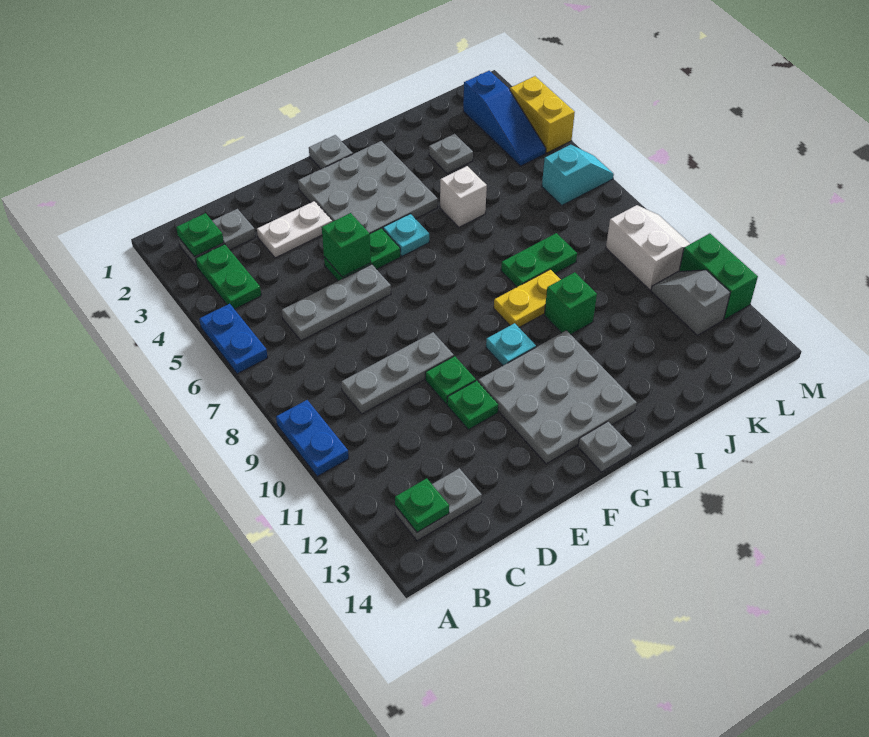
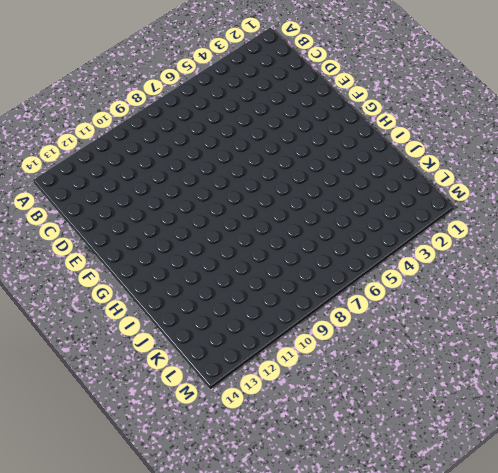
none -> blue plate A5:A6 level 1
none -> blue plate A9:A10 level 1
none -> grey plate B2:C2 level 1
none -> green plate B3:B4 level 1

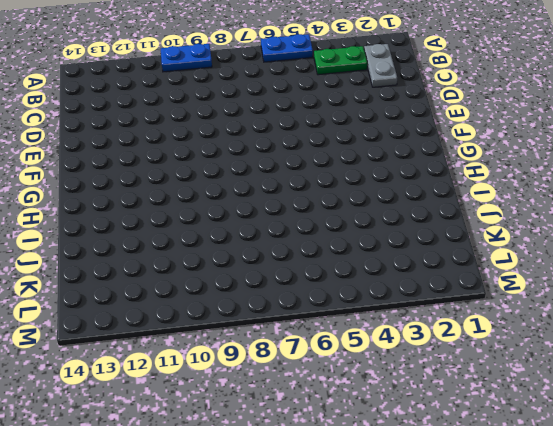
none -> grey plate B13:C13 level 1
none -> grey plate C6:E6 level 1
none -> grey plate C9:E9 level 1
none -> white plate D3:E3 level 1

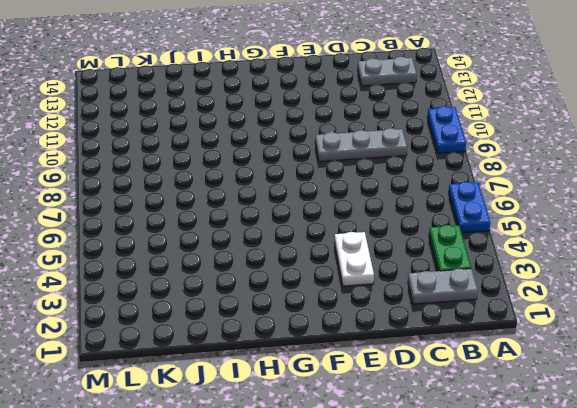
white plate E3:E4 level 1 -> white plate D3:E3 level 1
none -> grey plate C6:E6 level 1
none -> green plate E5:F5 level 1
none -> green plate E10 level 1
none -> green plate E11 level 1

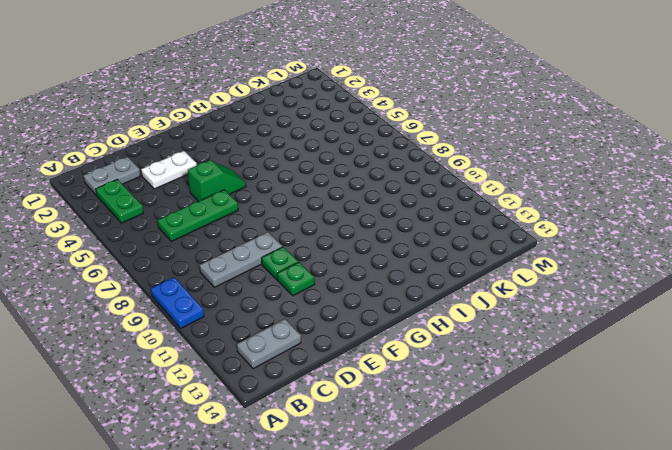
green plate C6:E6 level 1 -> grey plate C6:E6 level 1
green slope E5:F5 level 1 top E -> green plate E5:F5 level 1
none -> blue plate A5:A6 level 1
none -> grey plate F2:H4 level 1
none -> grey plate F11:H13 level 1
none -> grey plate G1 level 1

